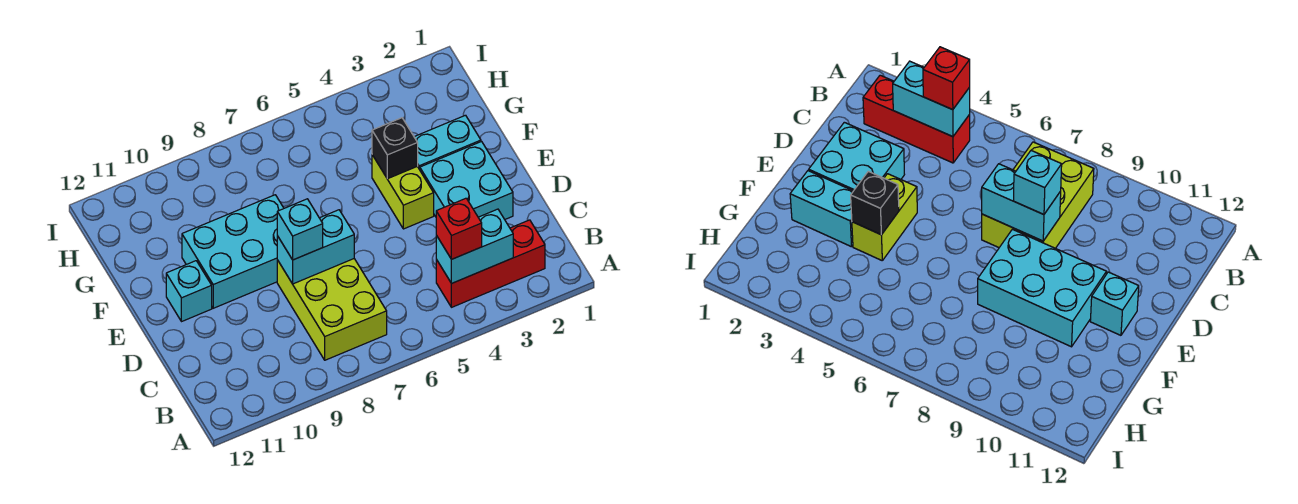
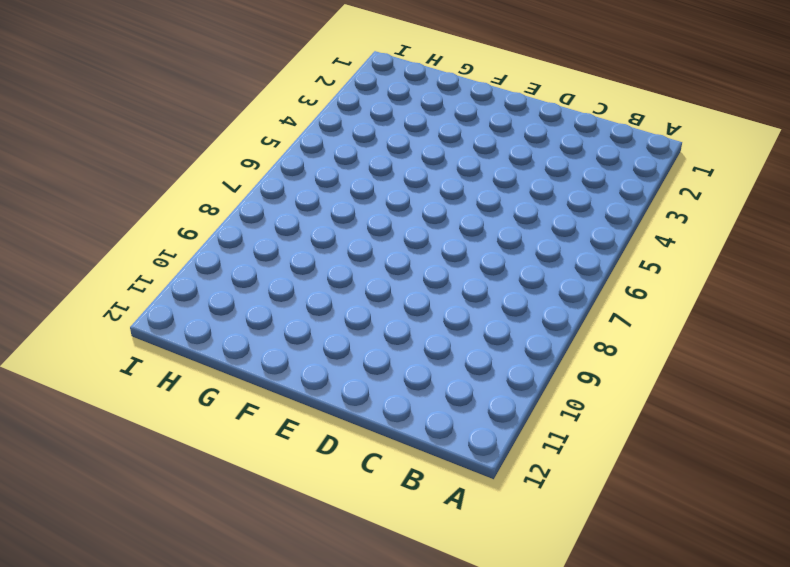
none -> red brick B2:B4 level 1
none -> lime brick B7:D8 level 1
none -> cyan brick D2:E3 level 1

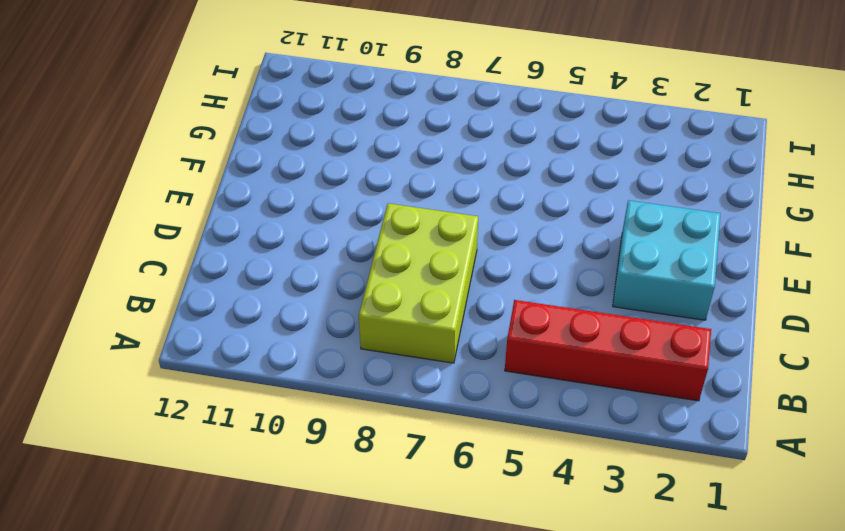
red brick B2:B5 level 1 -> red brick B2:B4 level 1
none -> lime brick E4:F4 level 1
none -> cyan brick E8:F10 level 1
none -> cyan brick E11 level 1

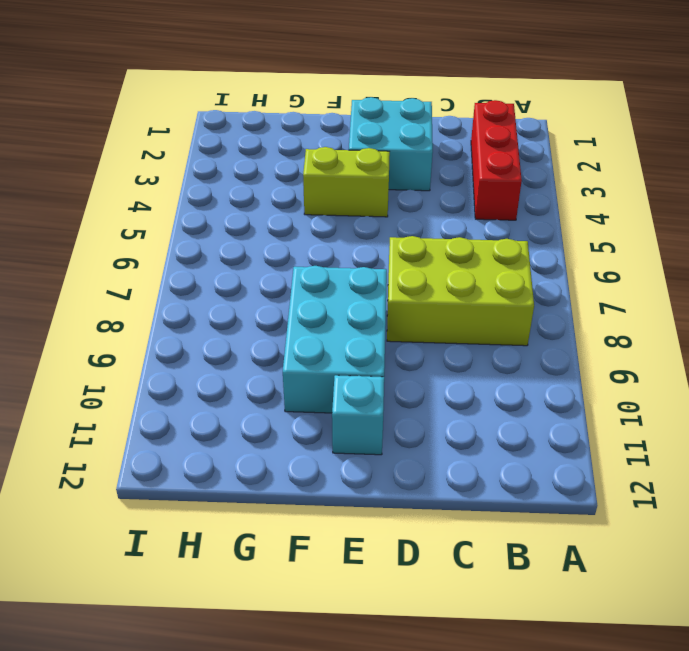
none -> cyan brick F2:F3 level 1
none -> cyan brick B3:B4 level 2
none -> cyan brick D7:D8 level 2

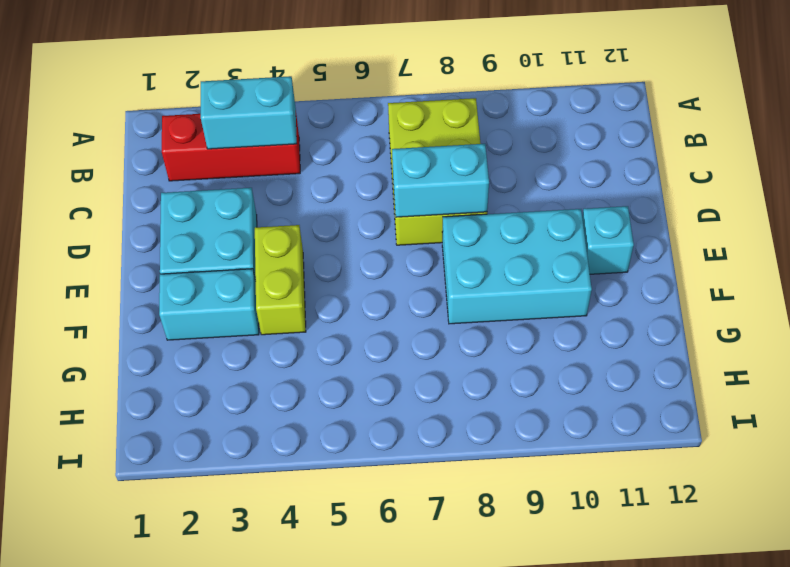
none -> black brick F4 level 2
none -> red brick B4 level 3
none -> cyan brick D8 level 3

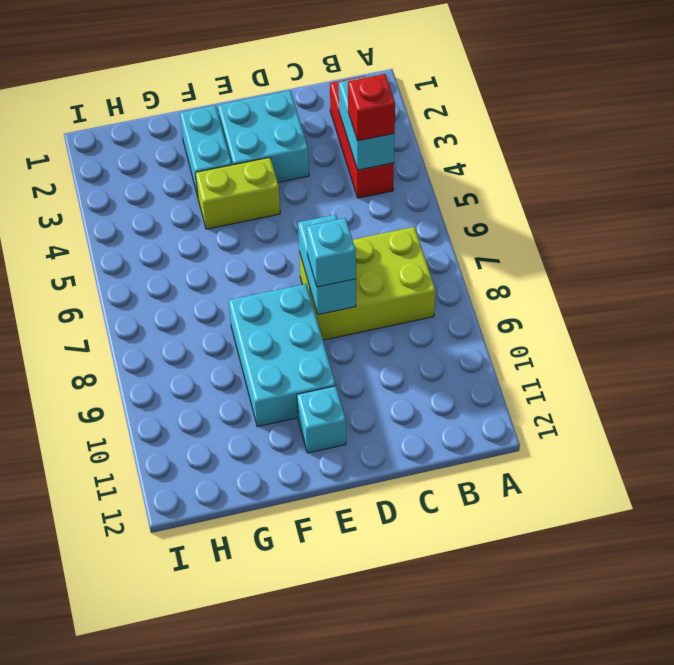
none -> black brick F4 level 2

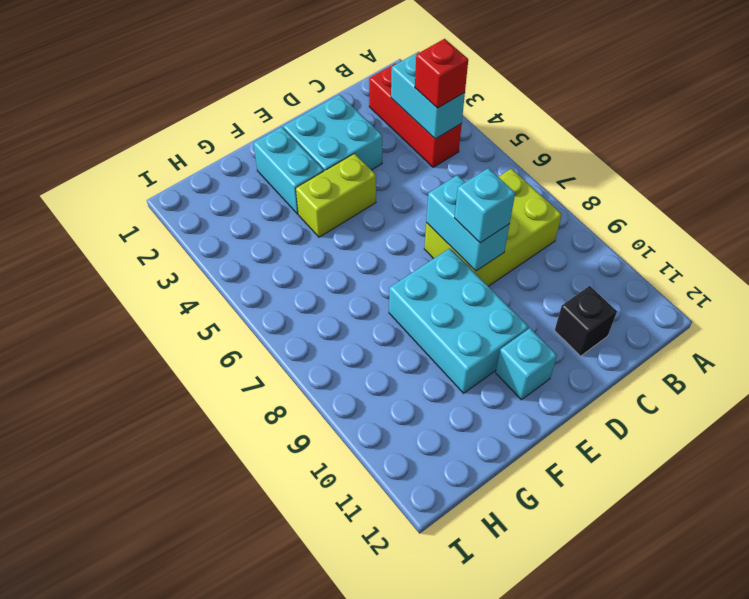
black brick C11 level 1 -> black brick F4 level 2

